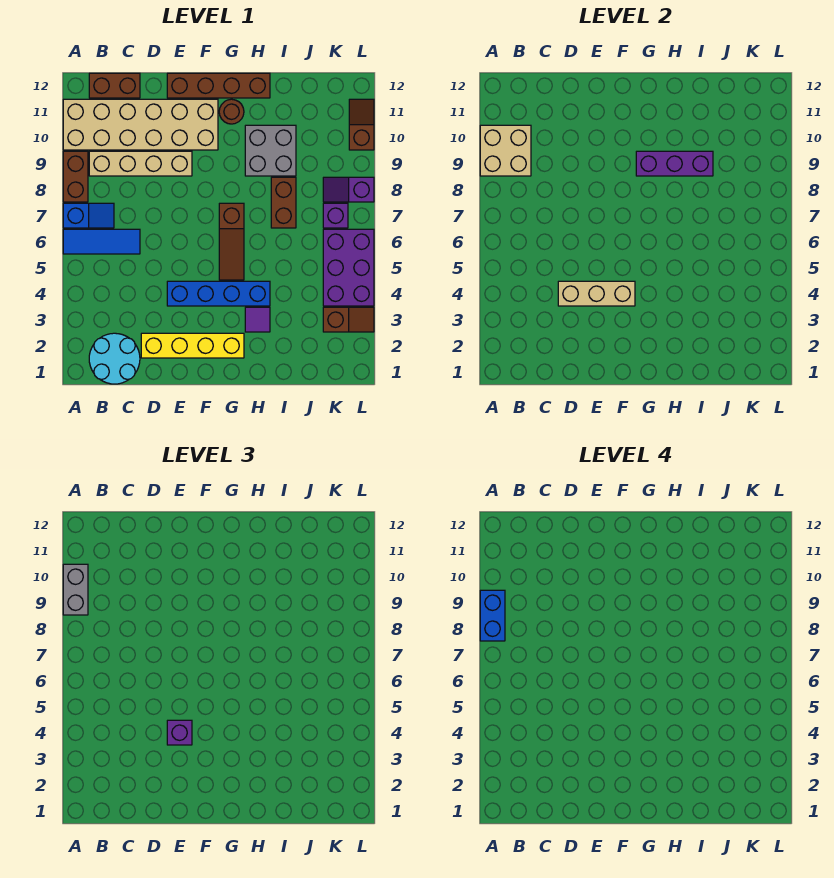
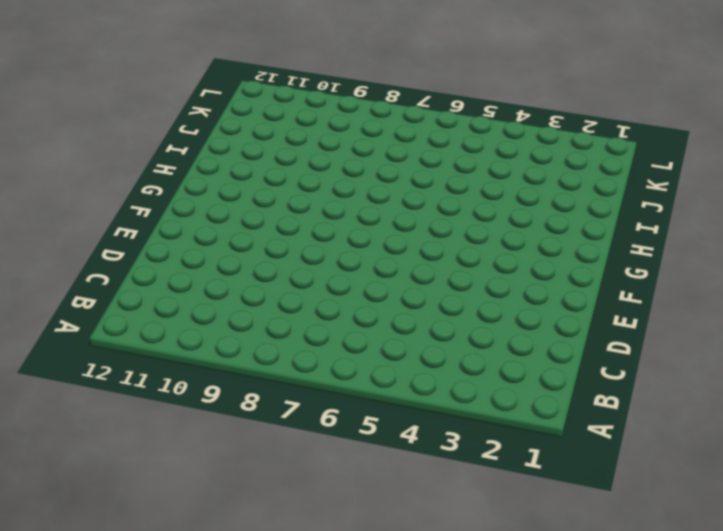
none -> blue tile A6:C6 level 1
none -> blue slope A7:B7 level 1 top A
none -> brown brick A8:A9 level 1

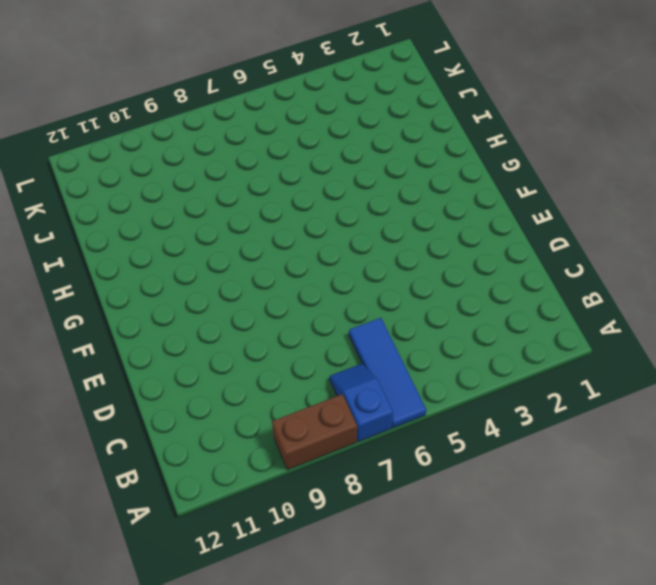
none -> tan brick A10:F11 level 1
none -> cyan round brick B1:C2 level 1
none -> tan brick B9:E9 level 1

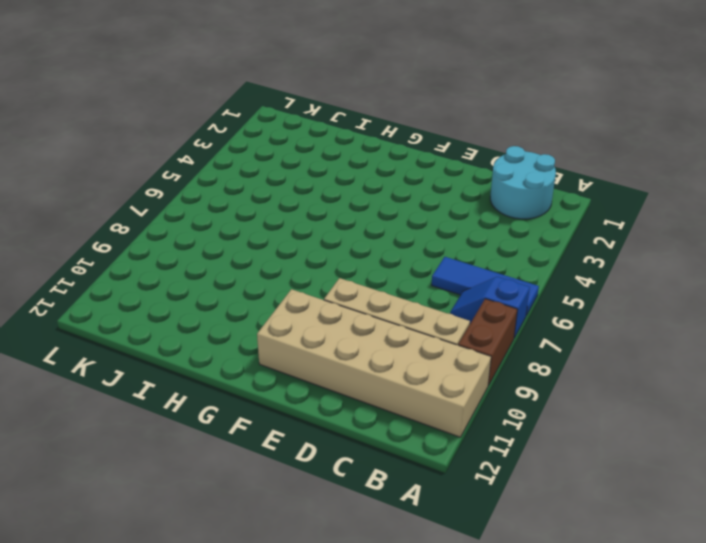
none -> brown brick B12:C12 level 1
none -> yellow brick D2:G2 level 1
none -> blue brick E4:H4 level 1

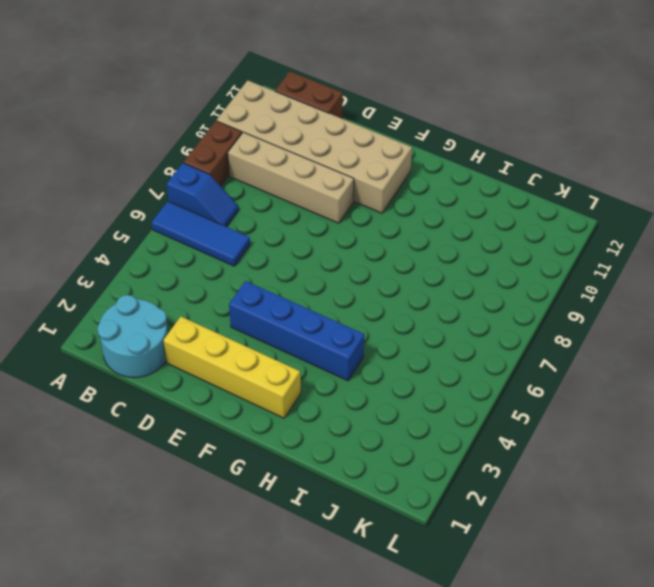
none -> brown brick E12:H12 level 1
none -> brown slope G5:G7 level 1 top 7
none -> brown round brick G11 level 1

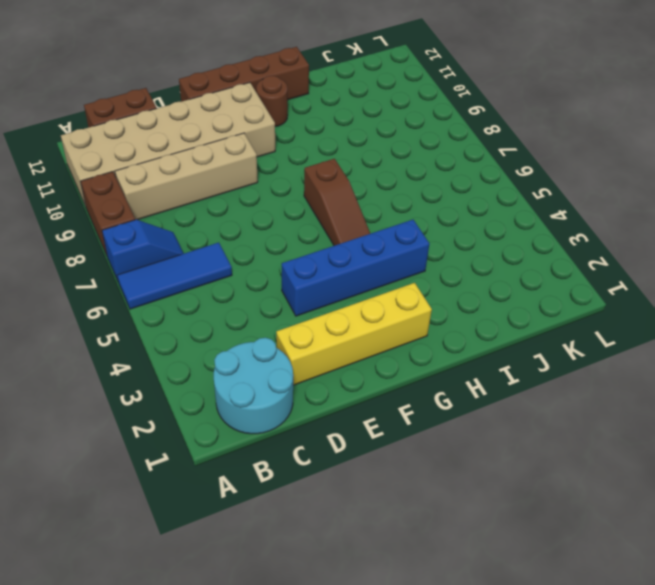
none -> purple tile H3 level 1
none -> grey brick H9:I10 level 1
none -> brown brick I7:I8 level 1

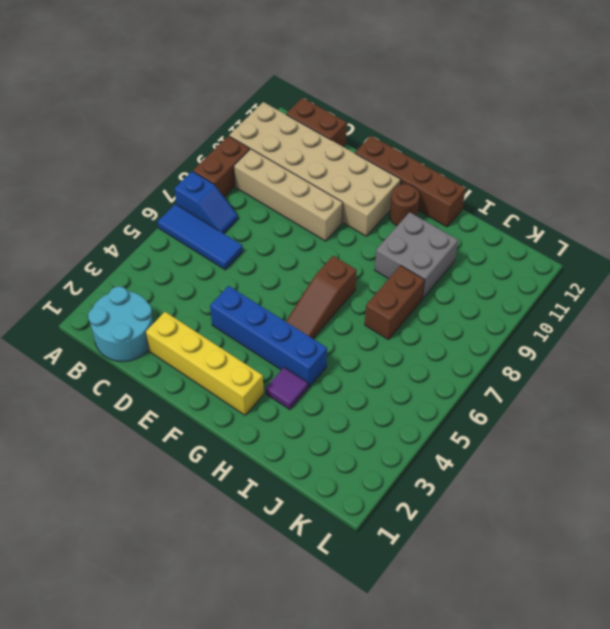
none -> brown slope K3:L3 level 1 top K
none -> purple brick K4:L6 level 1
none -> purple brick K7 level 1

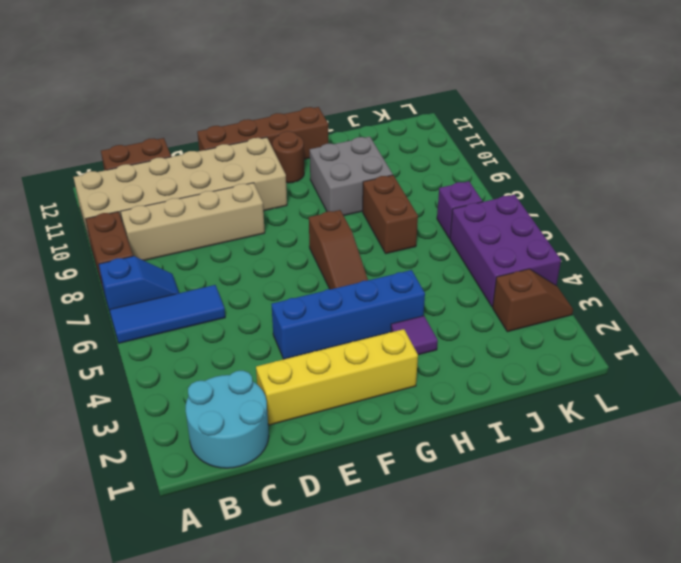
none -> purple slope K8:L8 level 1 top L
none -> brown slope L10:L11 level 1 top 10
none -> tan brick A9:B10 level 2

